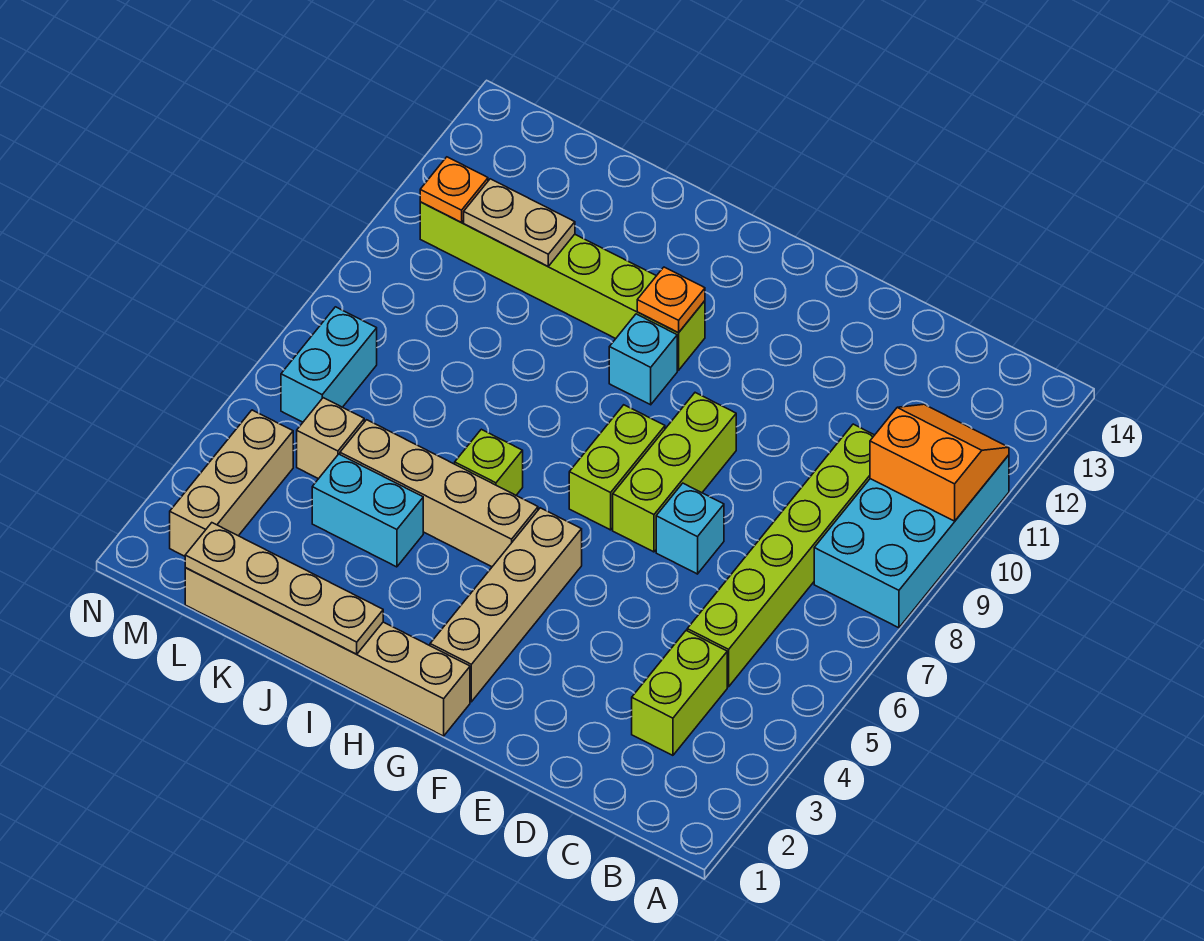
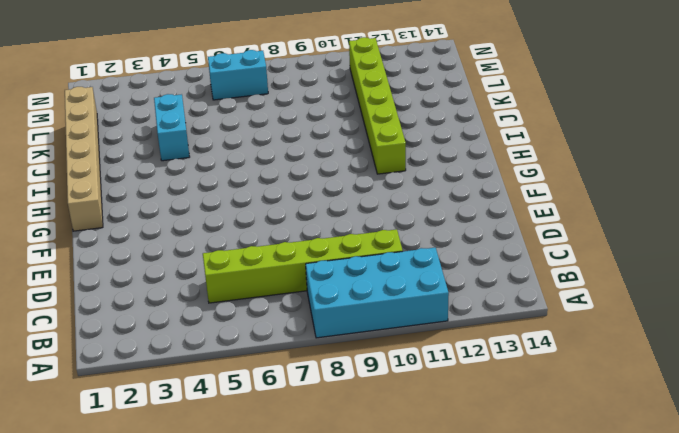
none -> lime brick C3:C4 level 1
none -> cyan brick E7 level 1
none -> lime brick F7:F9 level 1

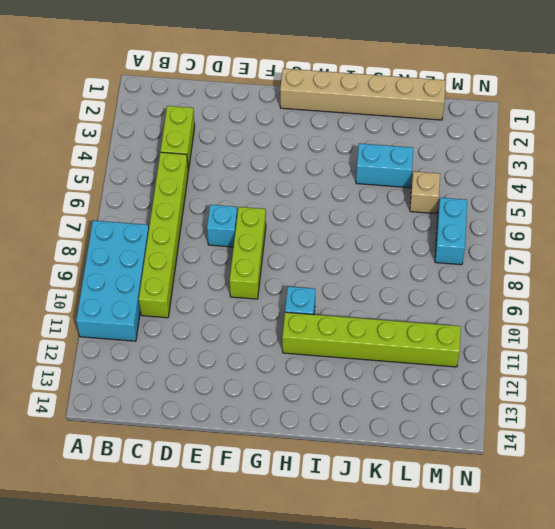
none -> tan brick G2:G5 level 1
none -> lime brick G7:G8 level 1
none -> tan brick H5:K5 level 1

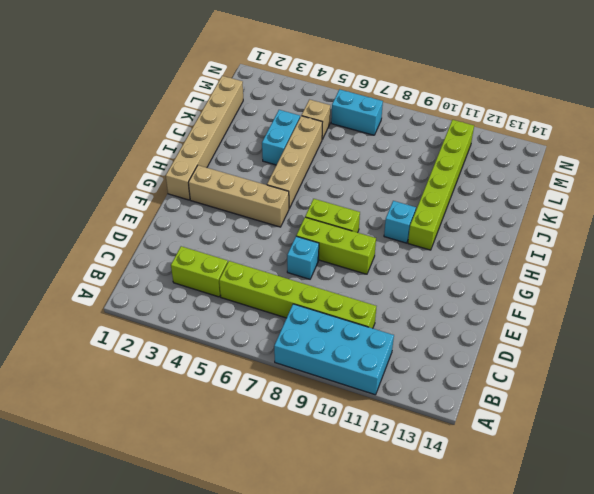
none -> lime brick I6 level 1
none -> tan brick M2:M4 level 1
none -> orange slope A10:B11 level 2 top 10

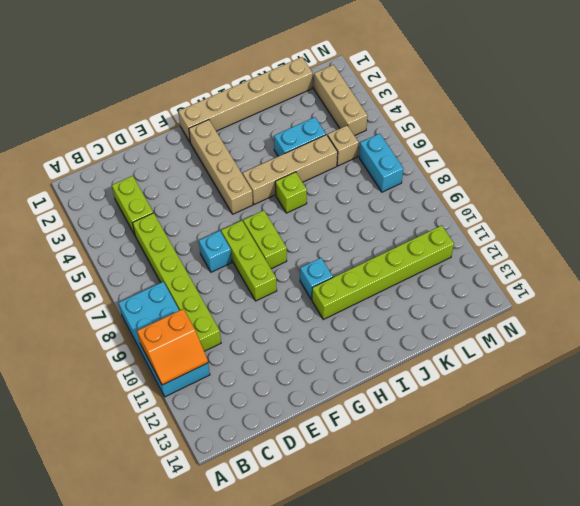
none -> orange plate H11 level 2
none -> tan plate I1:L1 level 2
none -> tan plate K11:L11 level 2

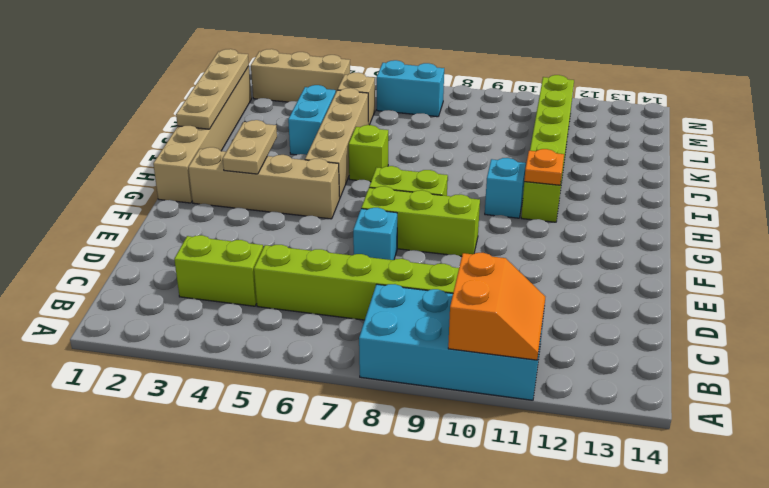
tan plate G3:H3 level 2 -> tan plate K11:L11 level 2
none -> orange plate M11 level 2

